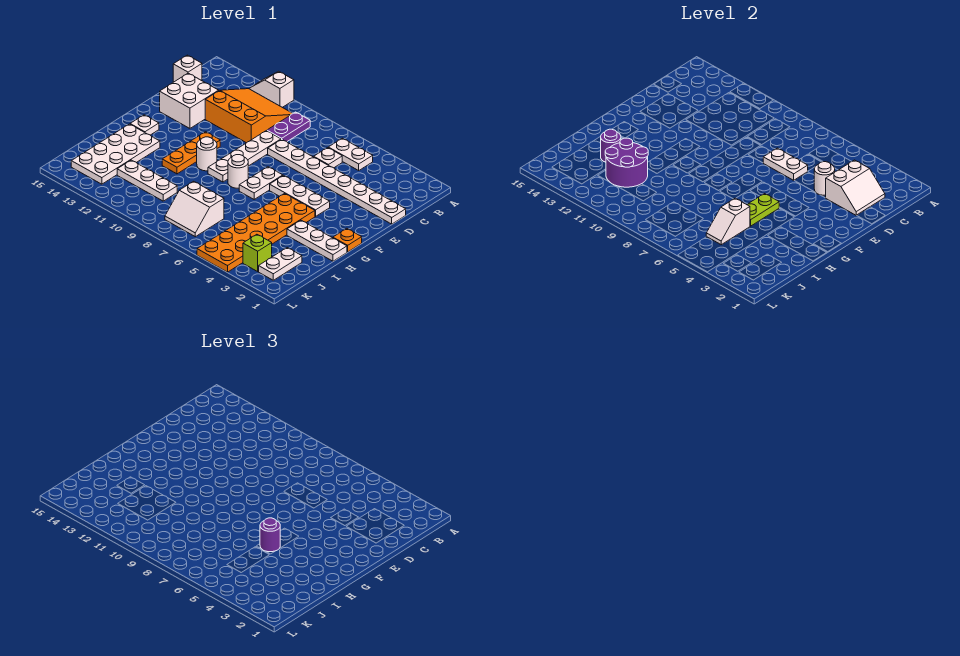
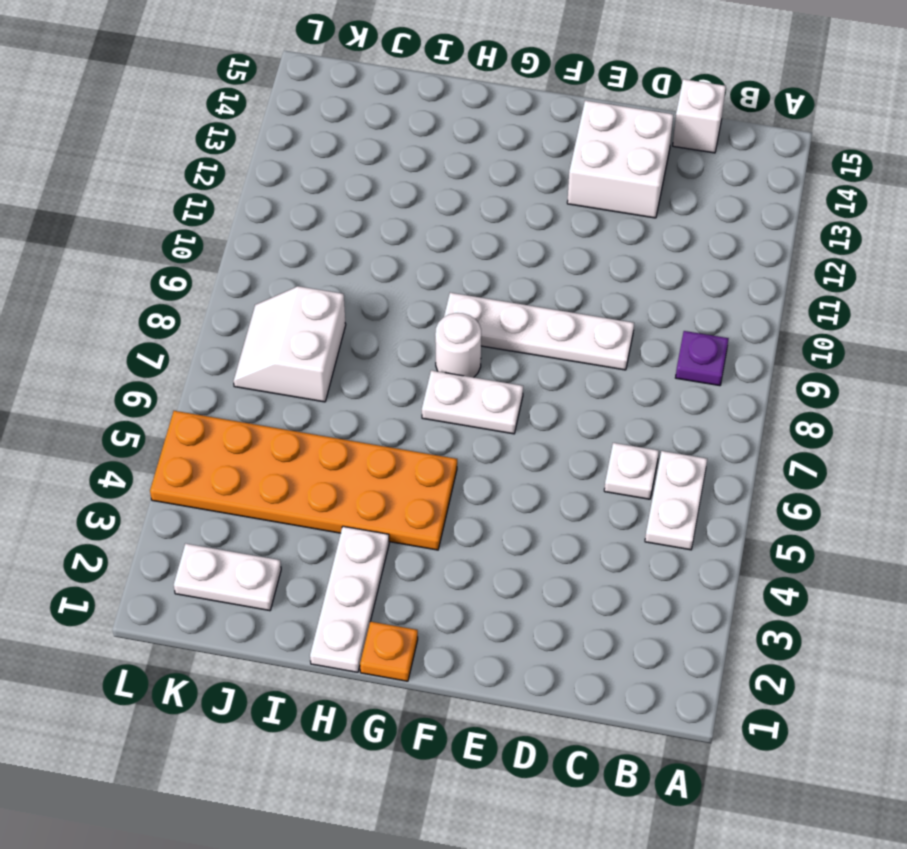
purple plate B9 level 1 -> purple plate B9:C9 level 1
none -> white slope A11:A12 level 1 top 11
none -> orange slope B10:D12 level 1 top D
none -> white plate D1:D8 level 1
none -> white plate F4:F6 level 1

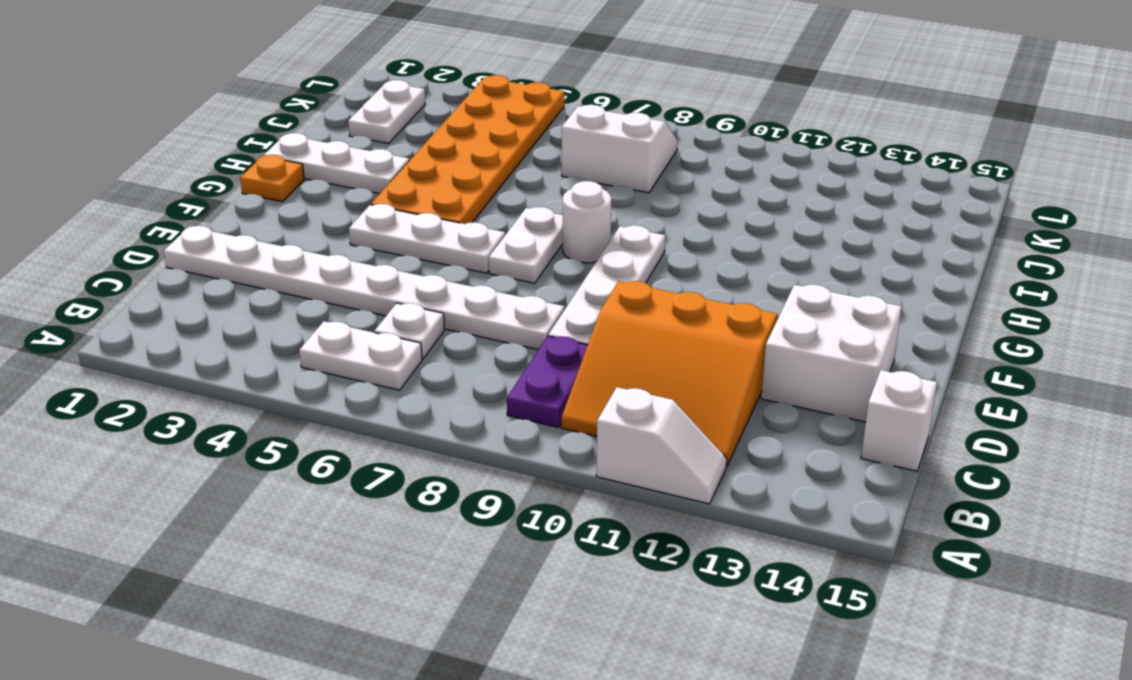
none -> orange plate F11:H11 level 1
none -> white round brick G10 level 1
none -> white plate G14 level 1
none -> white plate H13:K14 level 1

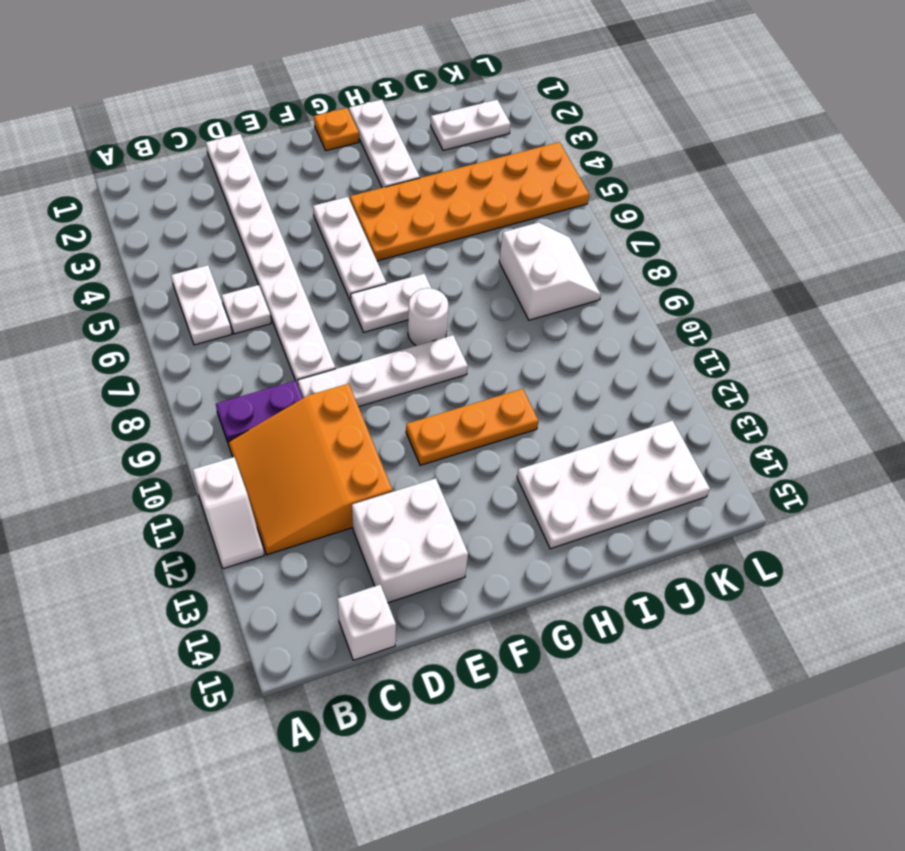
none -> white round brick G10 level 1
none -> white plate G14 level 1
none -> white plate J10:J12 level 1
none -> lime brick K3 level 1

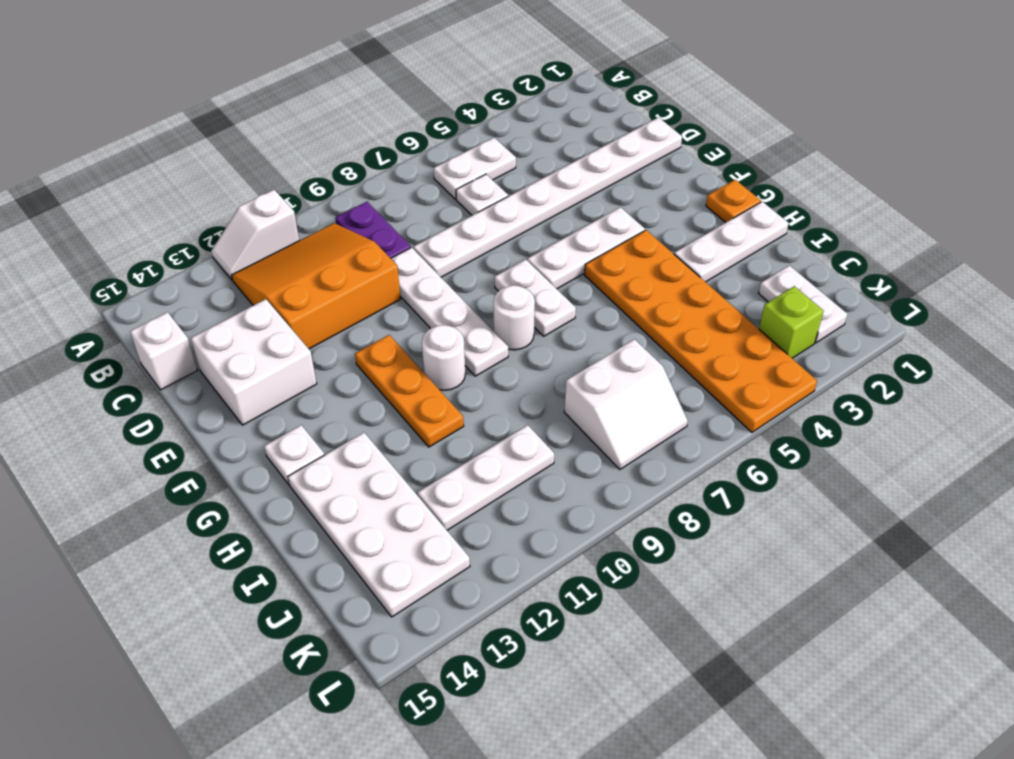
none -> white slope C2:D3 level 2 top 3
none -> white round brick D4 level 2
none -> white plate D6:D7 level 2
none -> lime plate G5:H5 level 2

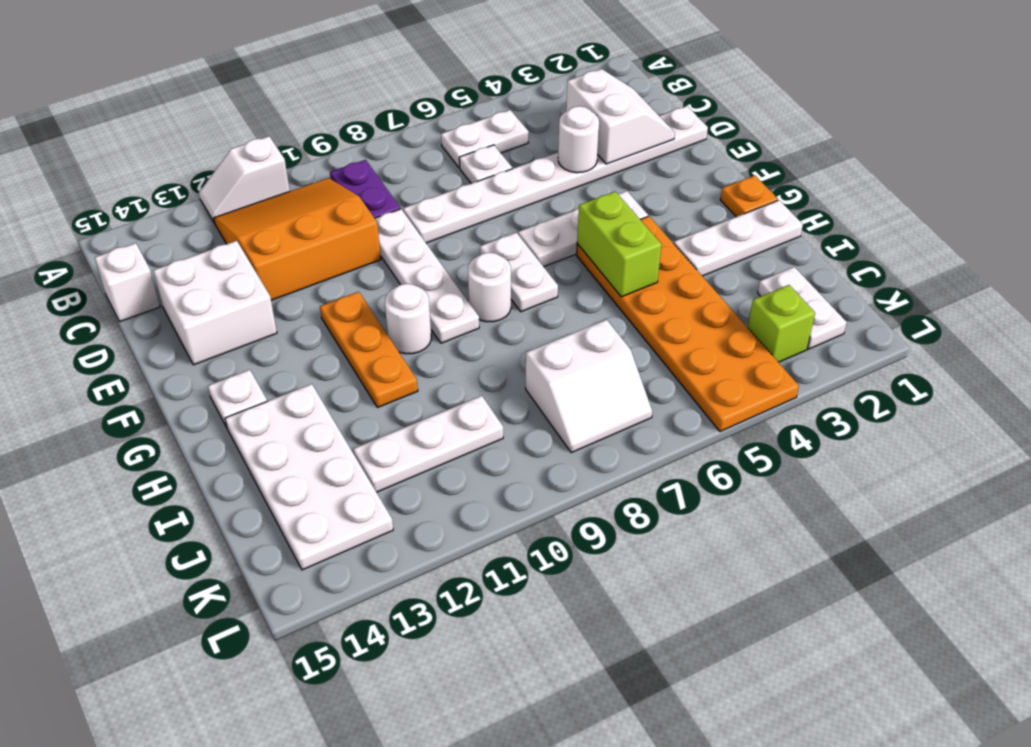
lime brick G5:H5 level 2 -> lime plate G5:H5 level 2
none -> white plate D6:D7 level 2
none -> white slope I5:J5 level 2 top I
none -> purple round brick I11:J12 level 2
none -> purple round brick I13 level 2

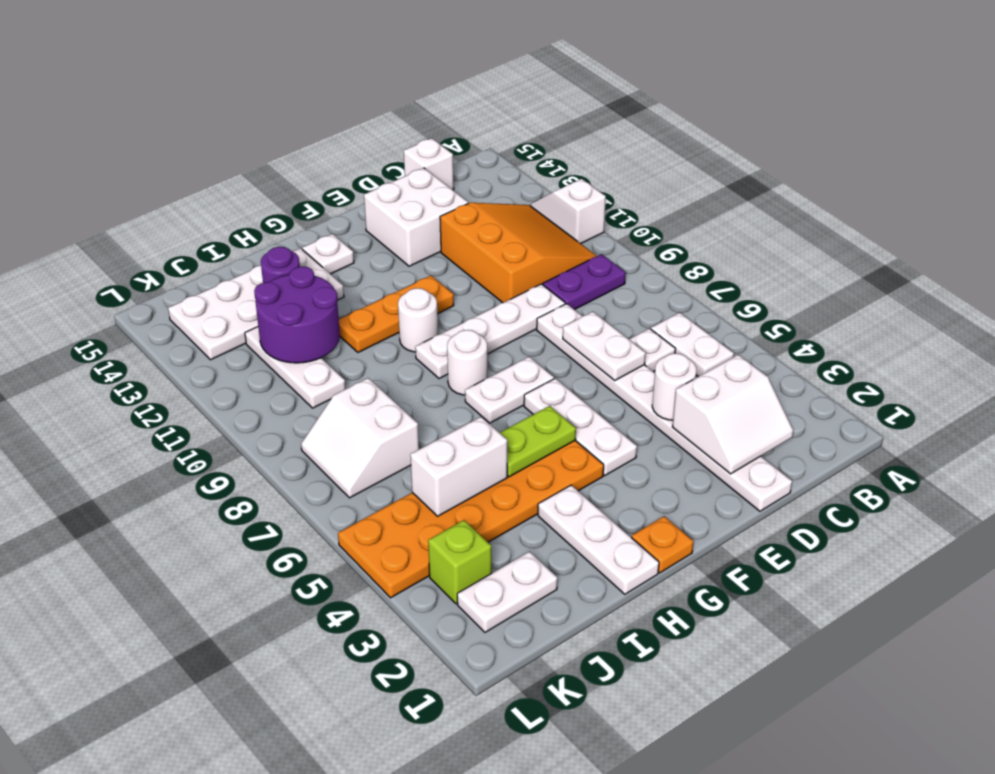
white brick I5:J5 level 2 -> white slope I5:J5 level 2 top I
none -> purple round brick H5 level 3

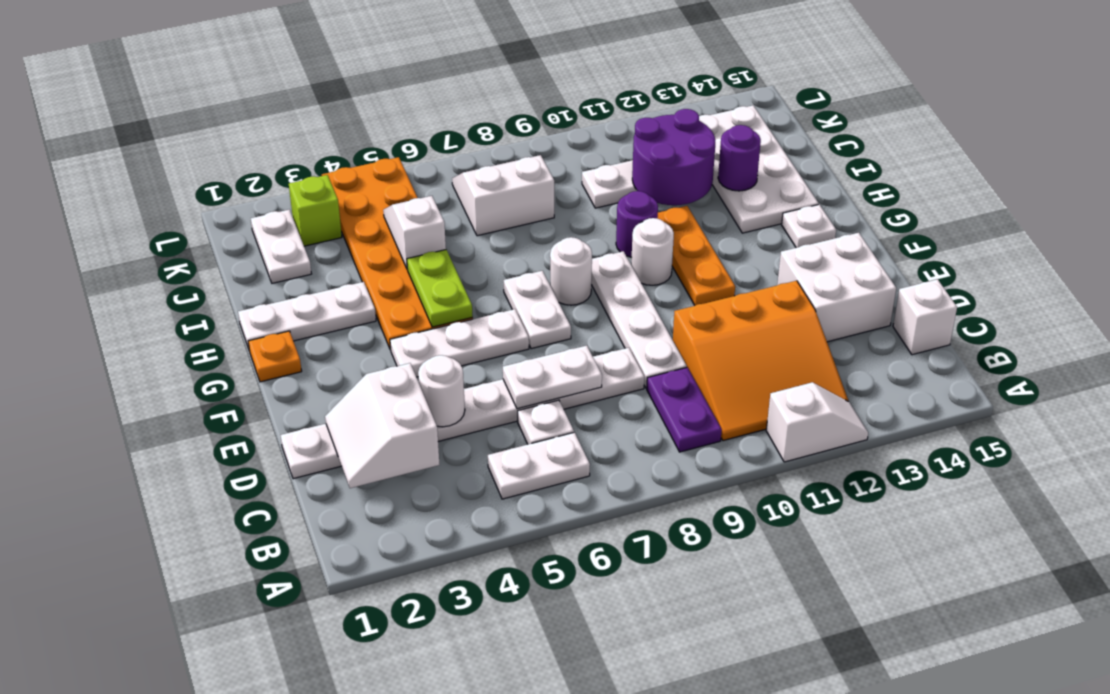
purple round brick H10 level 1 -> purple round brick H5 level 3

